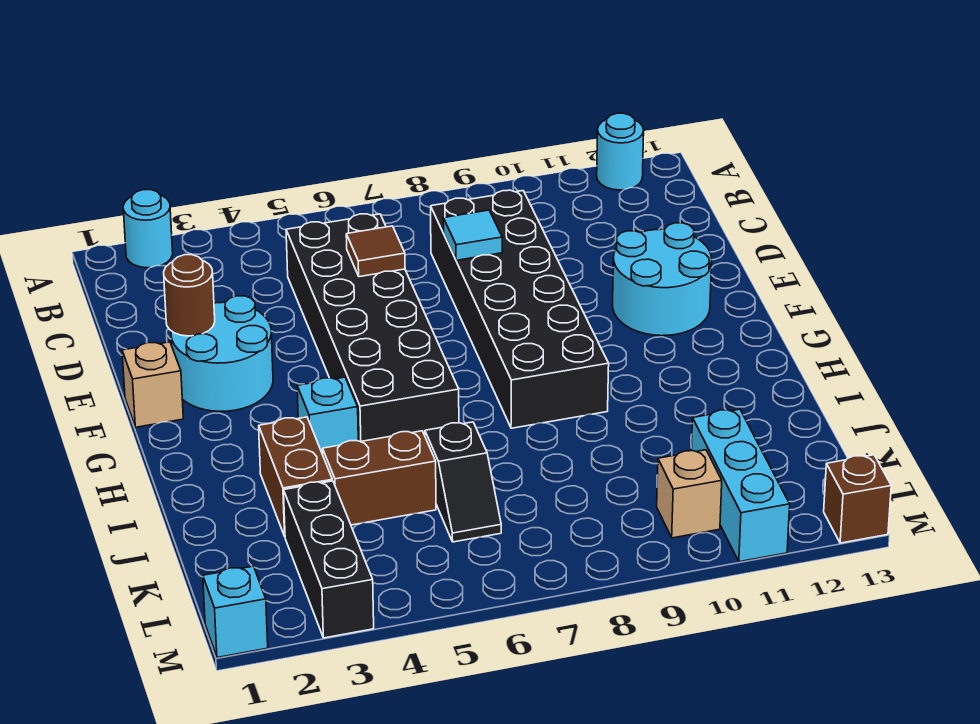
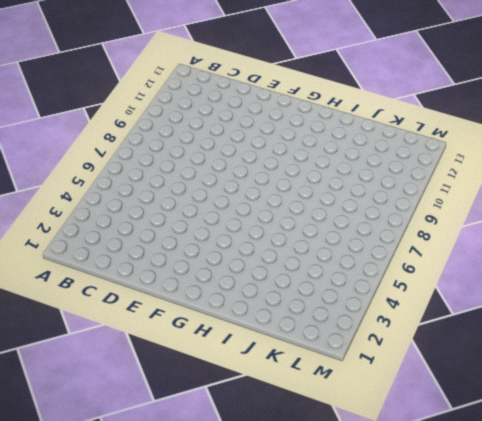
none -> cyan round brick A2 level 1
none -> cyan round brick A12 level 1
none -> black brick C5:H6 level 1

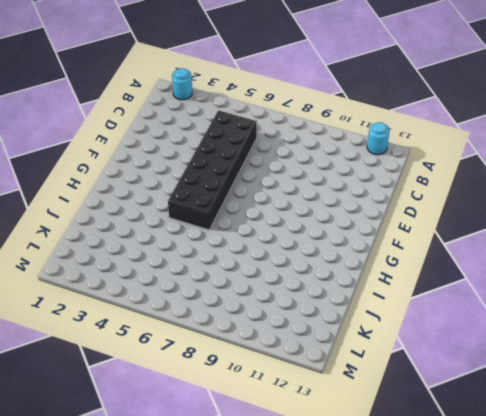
none -> black brick C8:H9 level 1
none -> cyan round brick E2:F3 level 1
none -> cyan round brick E11:F12 level 1

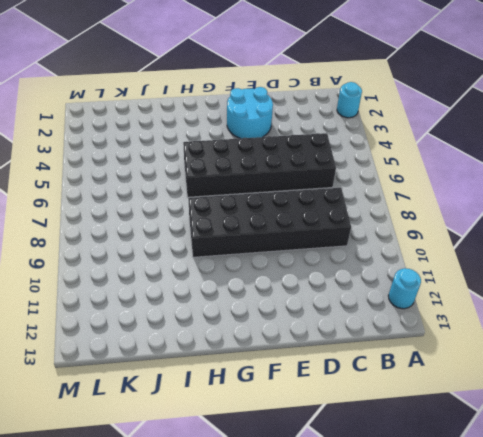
none -> cyan round brick E11:F12 level 1
none -> tan brick F1 level 1
none -> cyan brick H4 level 1

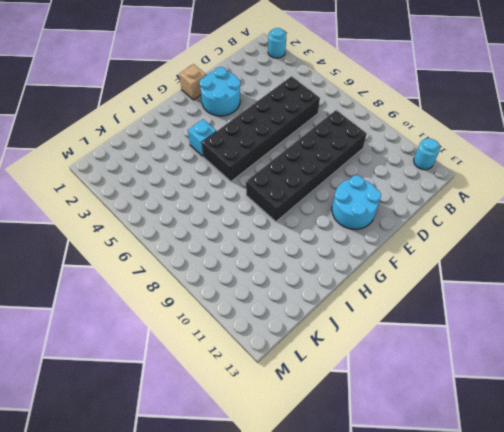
none -> brown brick I3:J3 level 1
none -> brown brick J4:J5 level 1
none -> black slope J6:K6 level 1 top J

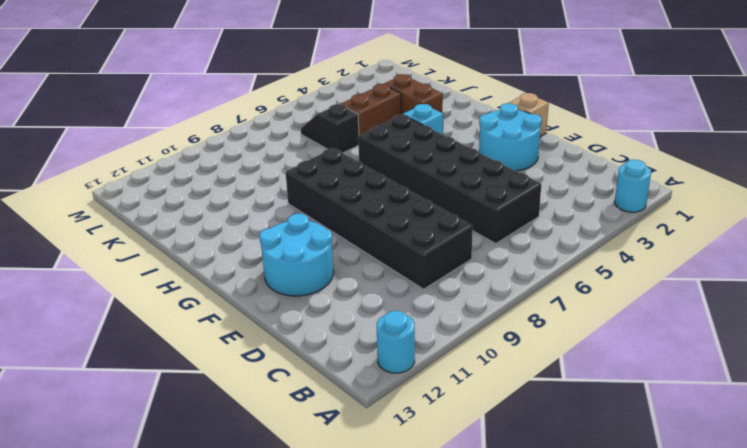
none -> black brick K3:M3 level 1
none -> cyan brick K11:M11 level 1
none -> tan brick L10 level 1

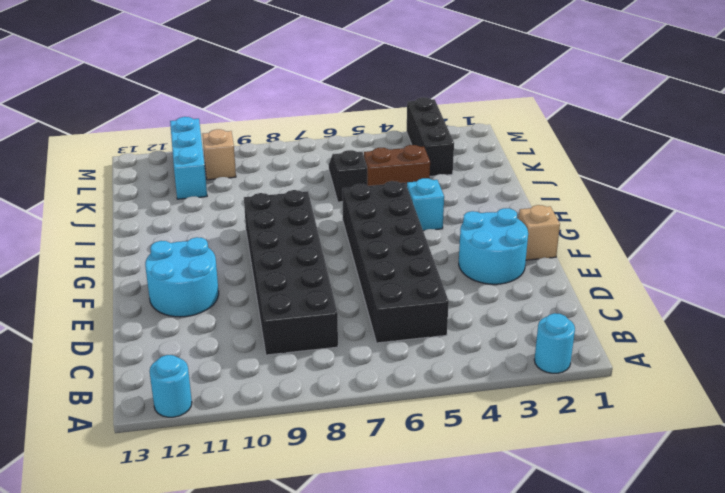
none -> brown brick I3:J3 level 1
none -> cyan brick M1 level 1
none -> brown brick M13 level 1

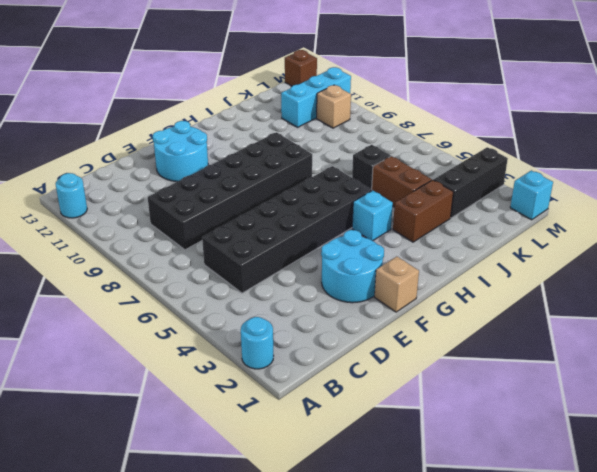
none -> brown tile D6 level 2
none -> cyan tile D8 level 2
none -> brown round brick E2 level 2

